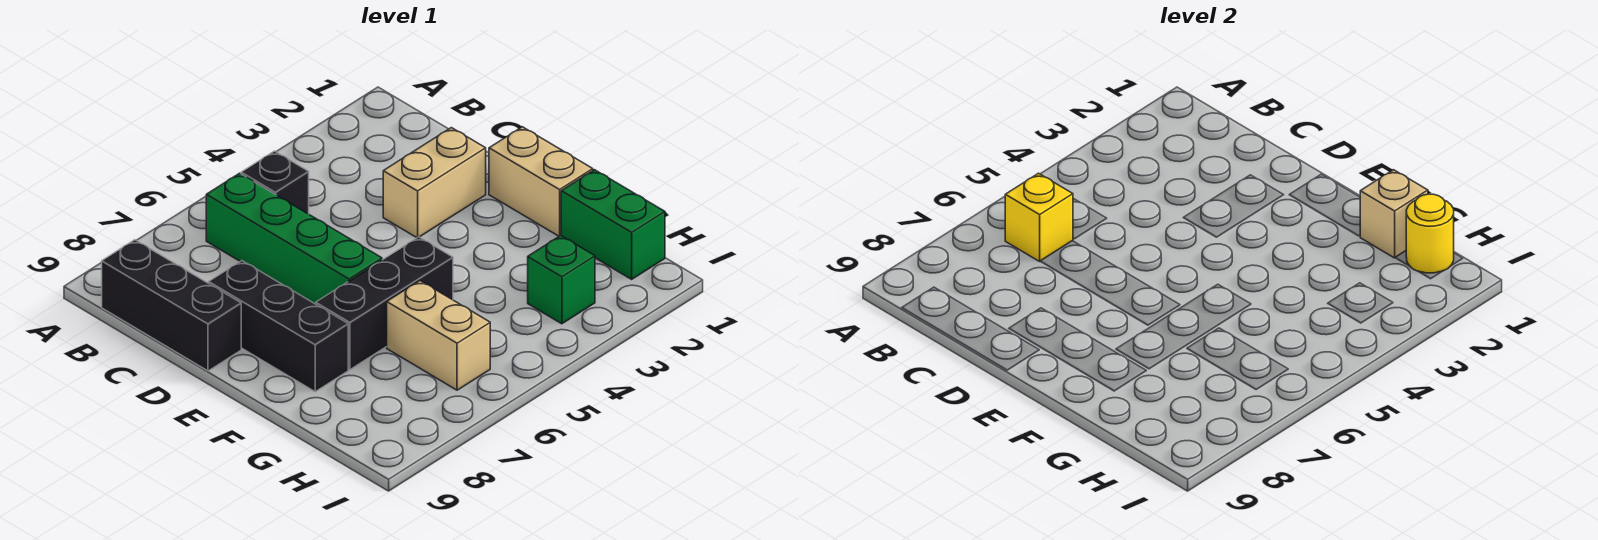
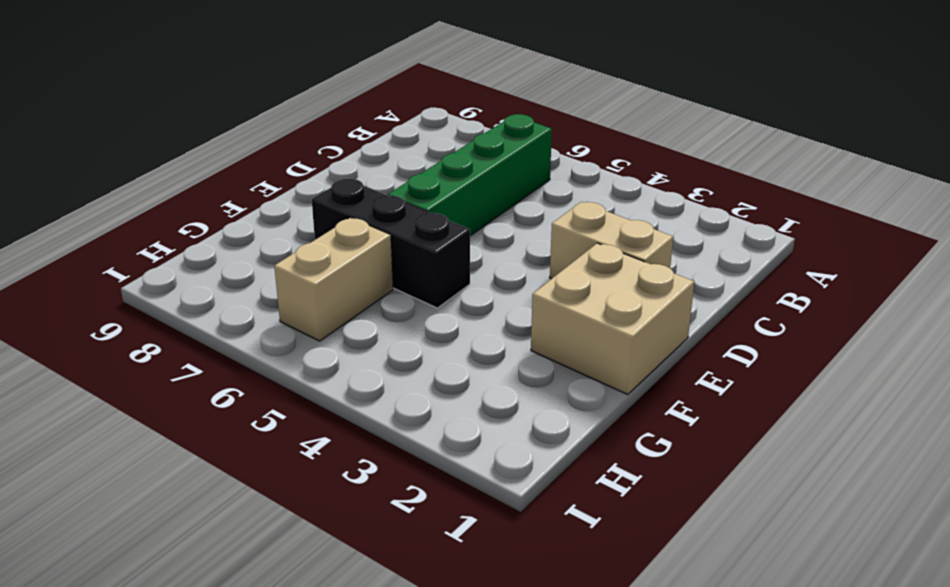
tan brick E1:F2 level 1 -> tan brick E1:F1 level 1
none -> black brick B5 level 1
none -> black brick B9:D9 level 1
none -> black brick D8:F8 level 1

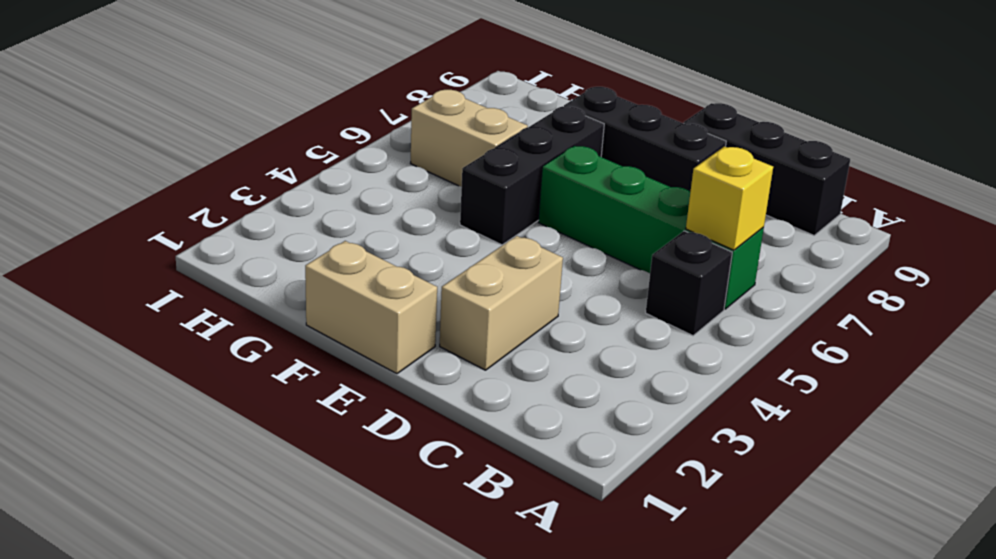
none -> green brick G1:H1 level 1
none -> green brick H3 level 1
none -> tan brick G1 level 2

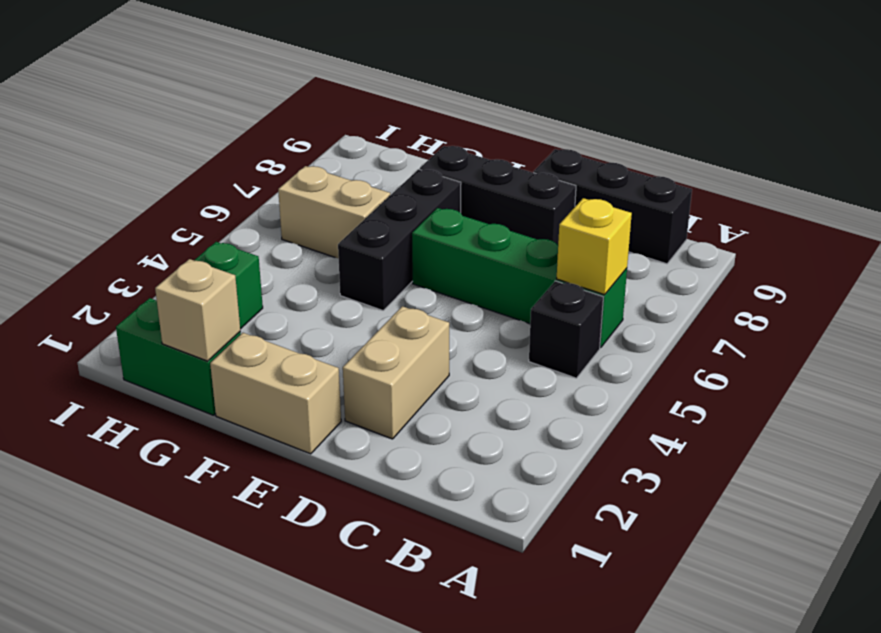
none -> yellow round brick H1 level 2

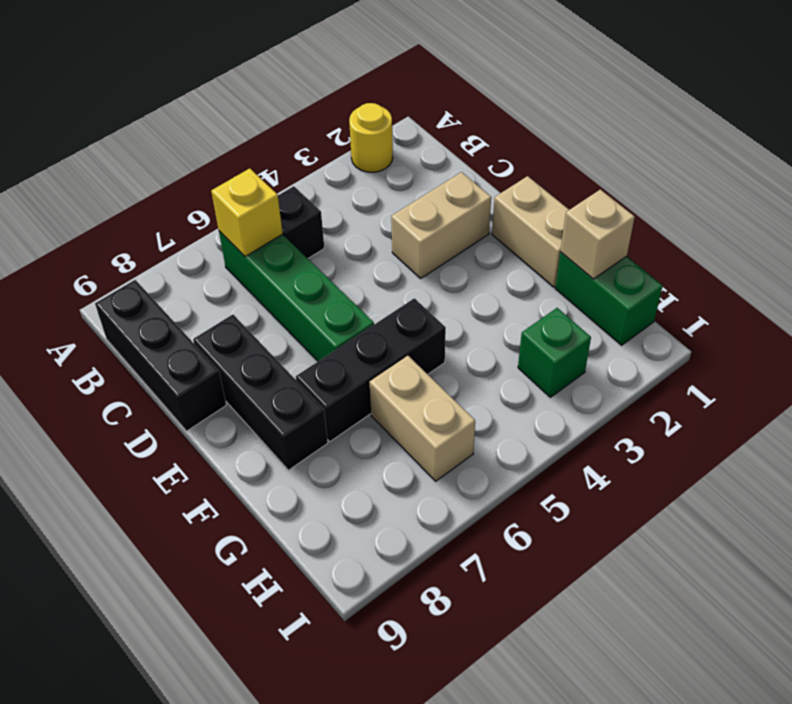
yellow round brick A2 level 1 -> yellow round brick H1 level 2

